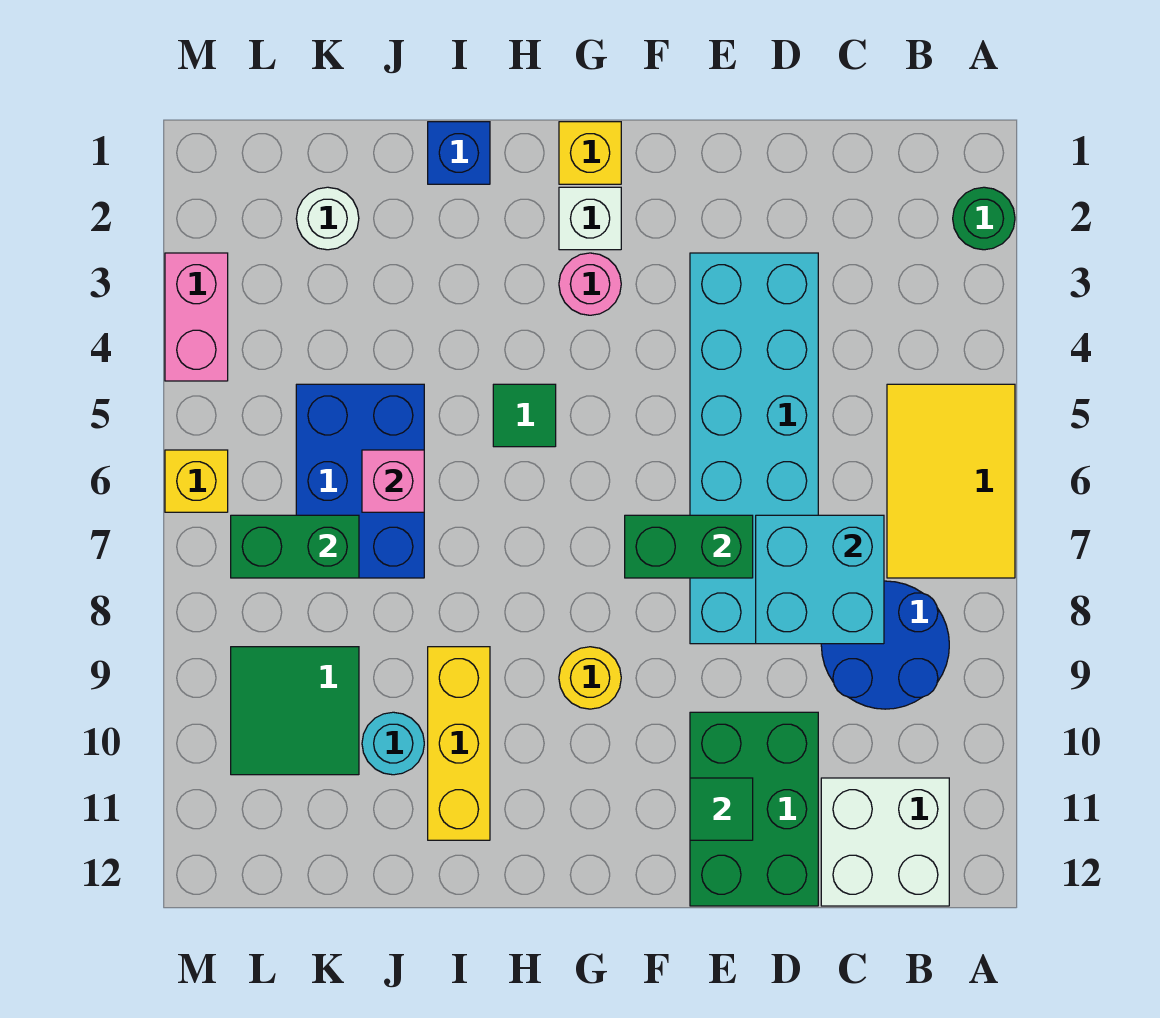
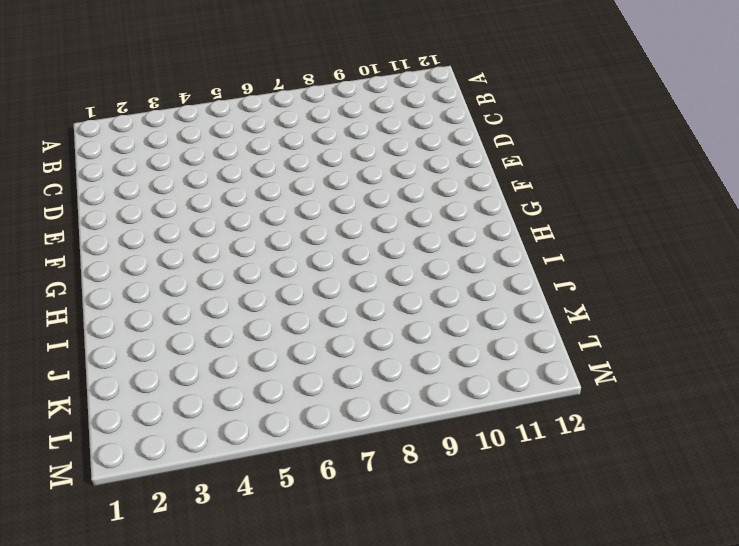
none -> green round brick A2 level 1
none -> yellow tile A5:B7 level 1
none -> blue round brick B8:C9 level 1

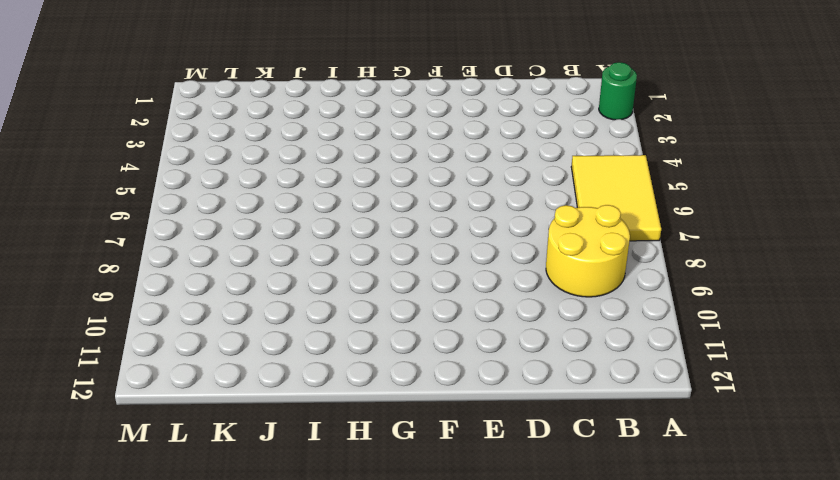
yellow round brick B8:C9 level 1 -> blue round brick B8:C9 level 1
none -> white brick B11:C12 level 1
none -> cyan brick D3:E8 level 1
none -> green brick D10:E12 level 1

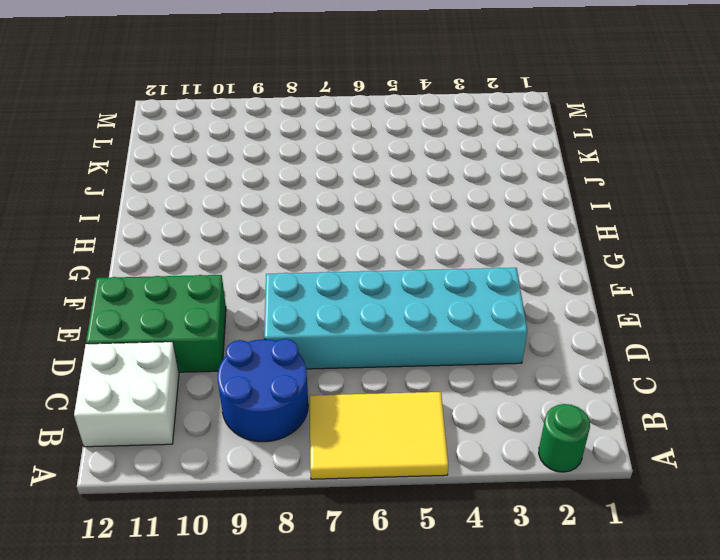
none -> yellow brick G1 level 1
none -> white brick G2 level 1
none -> pink round brick G3 level 1

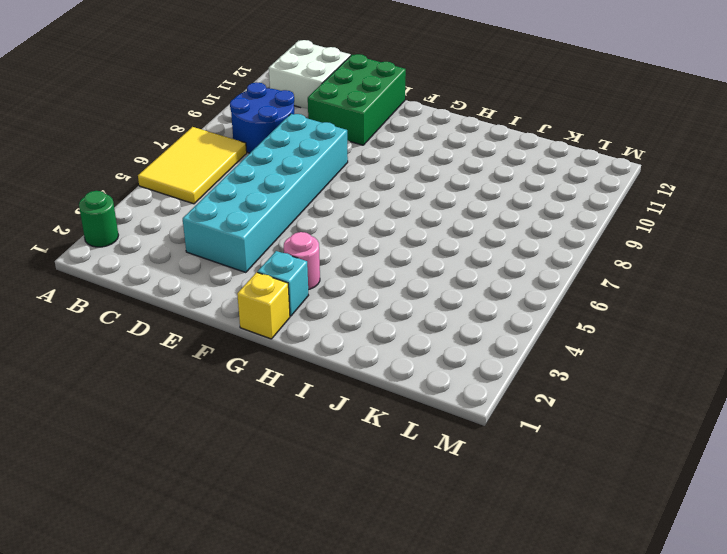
cyan brick G2 level 1 -> white brick G2 level 1
none -> yellow round brick G9 level 1
none -> green tile H5 level 1
none -> blue brick I1 level 1

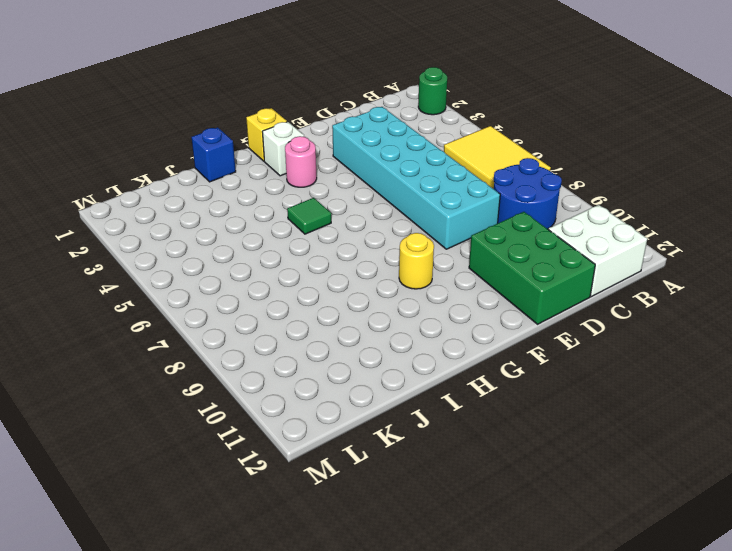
none -> yellow brick I9:I11 level 1
none -> blue brick J5:K7 level 1
none -> cyan round brick J10 level 1

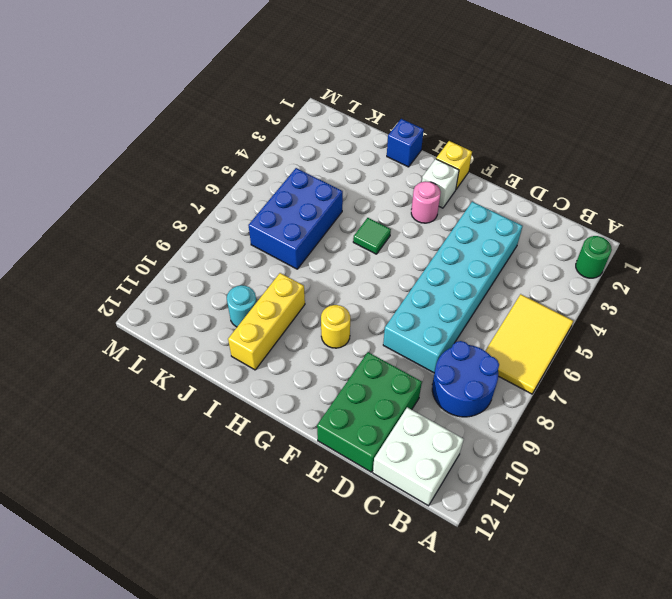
none -> white round brick K2 level 1
none -> green tile K9:L10 level 1
none -> pink brick M3:M4 level 1

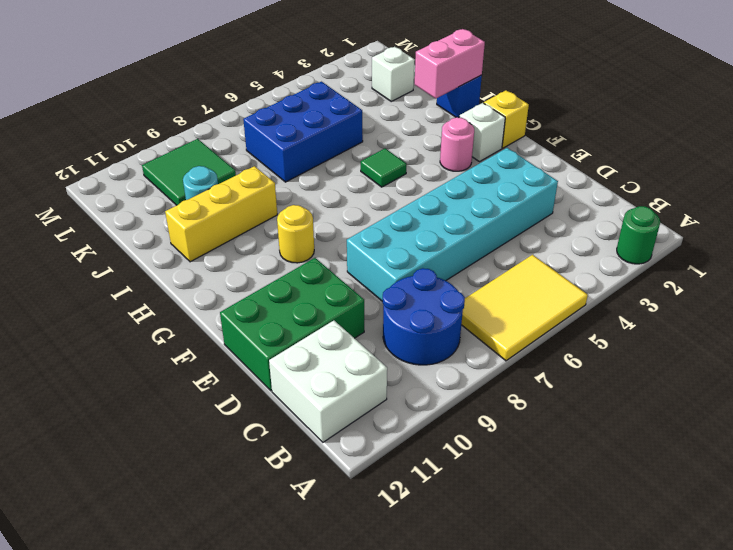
pink brick I1:I2 level 2 -> pink brick M3:M4 level 1
white brick K2 level 1 -> white round brick K2 level 1
none -> yellow brick M6 level 1
none -> cyan brick C7:D8 level 2
none -> green brick E7:F7 level 2

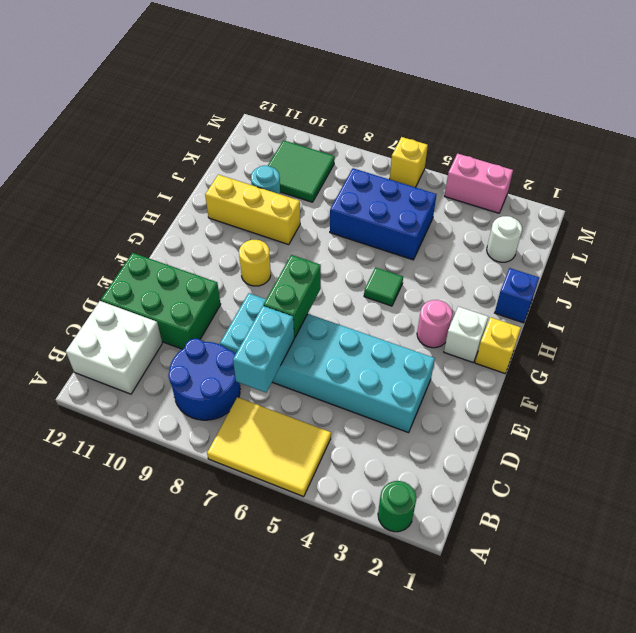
cyan brick C7:D7 level 2 -> cyan brick C7:D8 level 2
none -> green tile E11 level 2
none -> pink brick J6 level 2
none -> green brick K7:L7 level 2

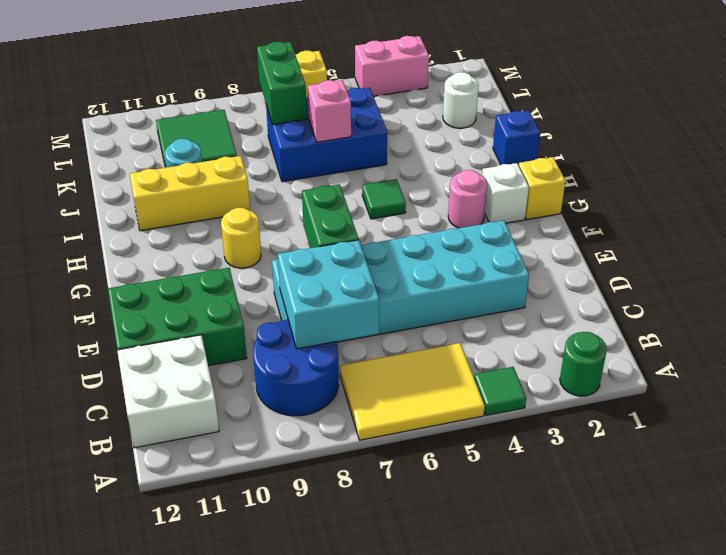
green tile A4 level 1 -> green tile E11 level 2

